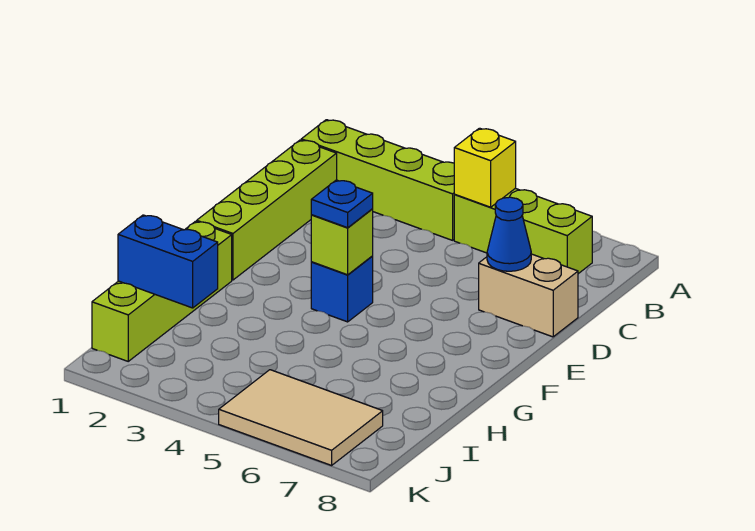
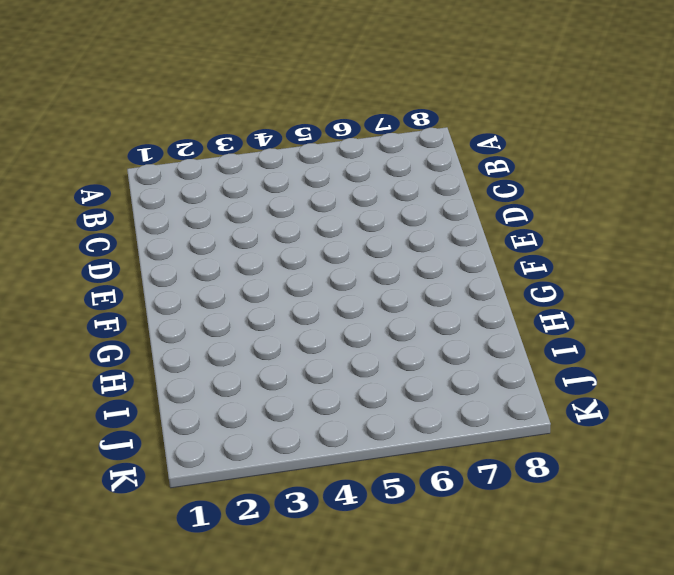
none -> lime brick B1:B4 level 1
none -> lime brick B5:B7 level 1
none -> lime brick C1:F1 level 1

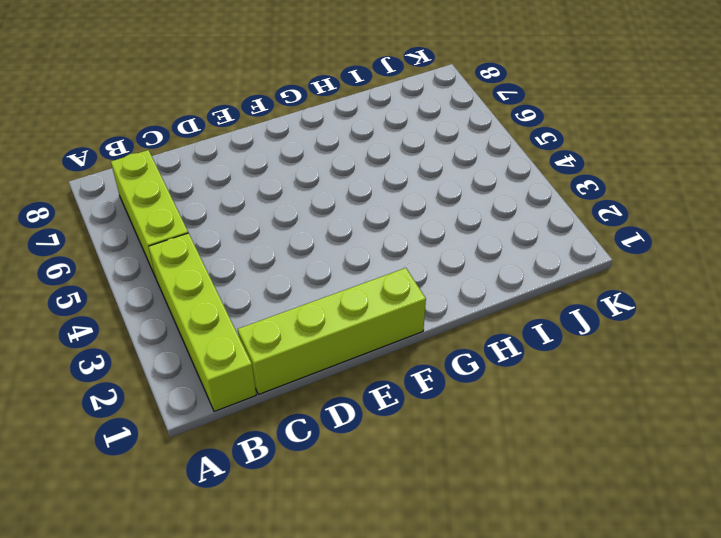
none -> tan brick D7:D8 level 1
none -> blue brick F4 level 1
none -> lime brick G1:J1 level 1

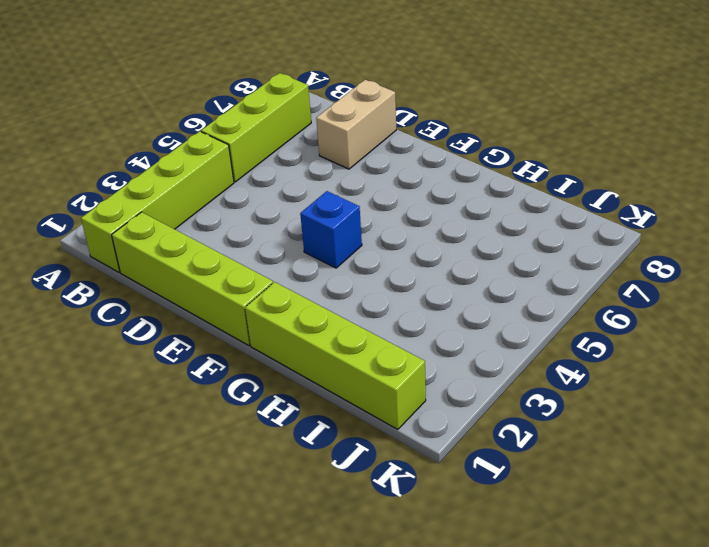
none -> tan tile J5:K7 level 1
none -> yellow brick B5 level 2
none -> blue cone D7 level 2

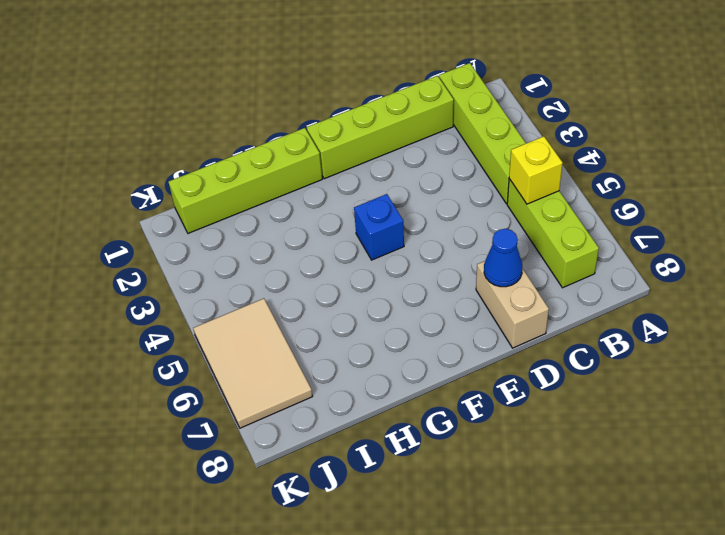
none -> lime brick F4 level 2
none -> blue brick I1:I2 level 2
none -> blue plate F4 level 3

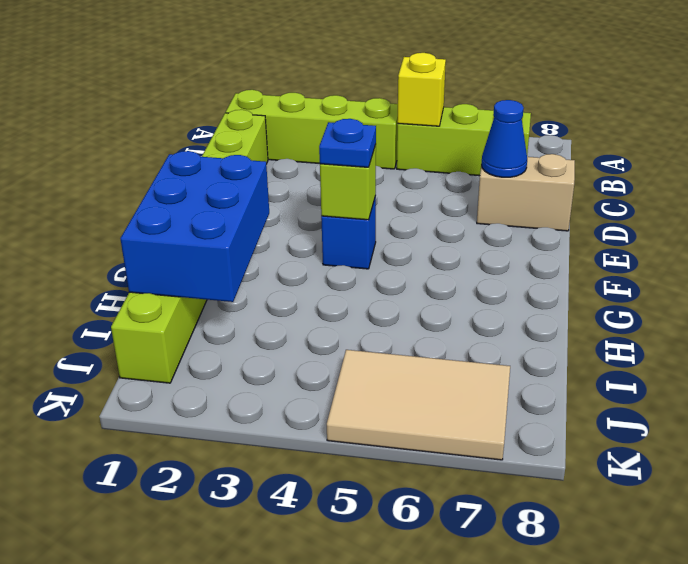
blue brick G1:I2 level 2 -> blue brick I1:I2 level 2

